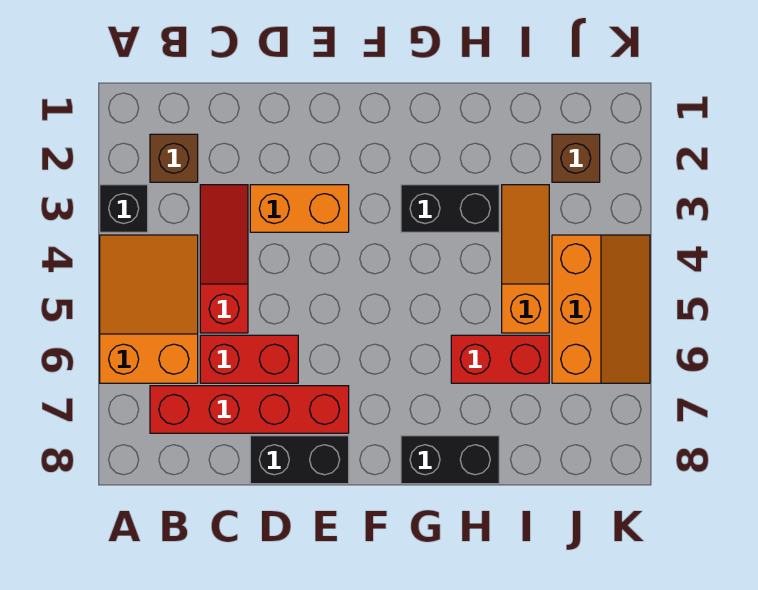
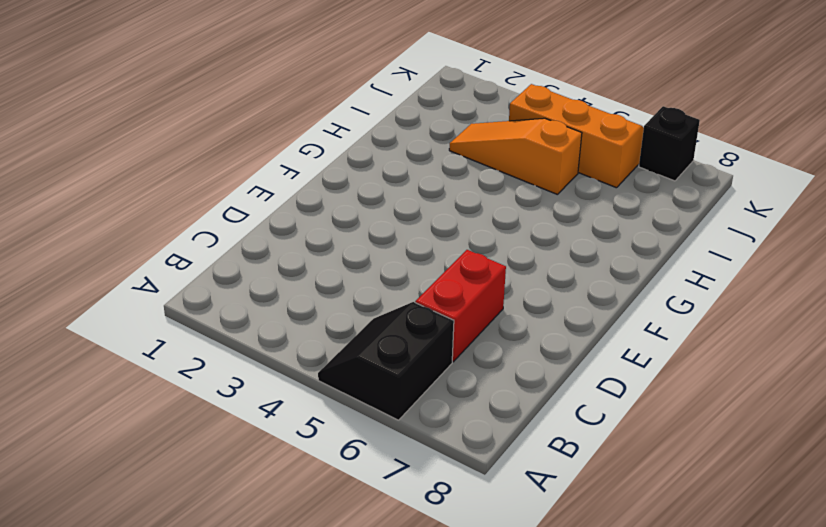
black slope A5:B6 level 1 top 6 -> orange slope A4:B6 level 1 top 6
black brick K7 level 1 -> black brick A3 level 1
none -> brown brick B2 level 1
none -> red brick B7:E7 level 1
none -> red slope C3:C5 level 1 top 5

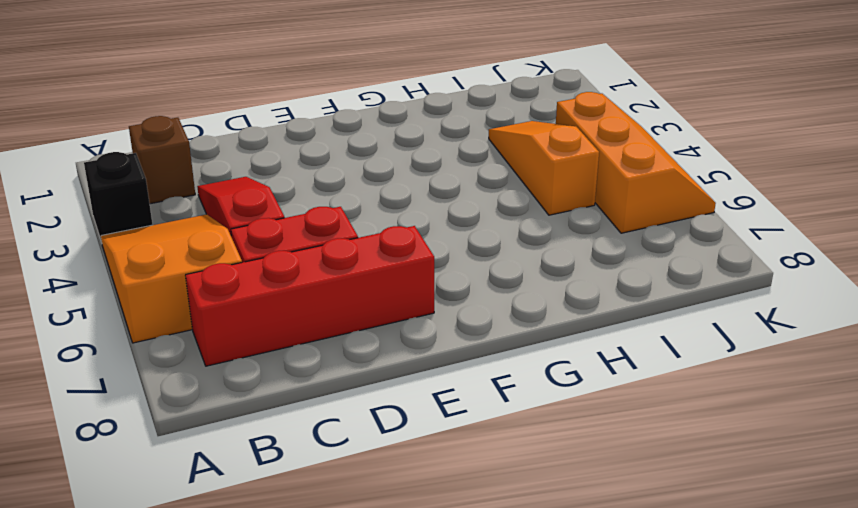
none -> orange brick D3:E3 level 1
none -> black brick D8:E8 level 1
none -> black brick G3:H3 level 1

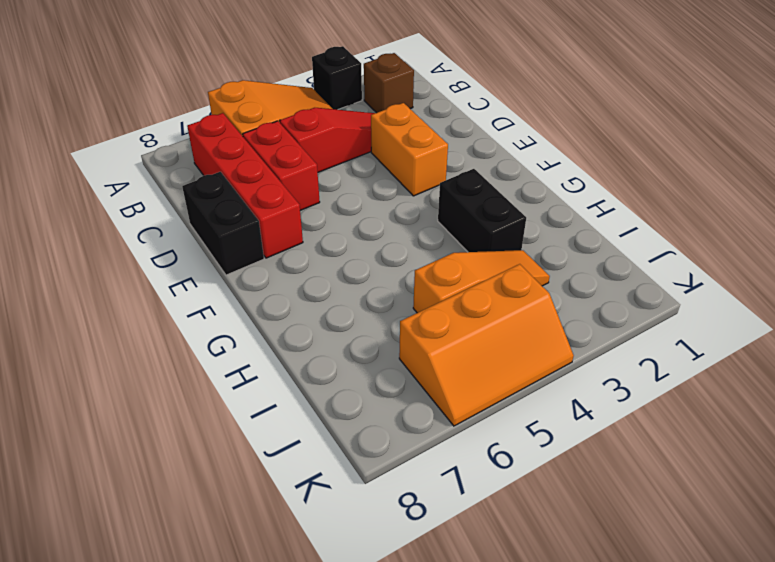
none -> black brick G8:H8 level 1
none -> red brick H6:I6 level 1
none -> brown brick J2 level 1

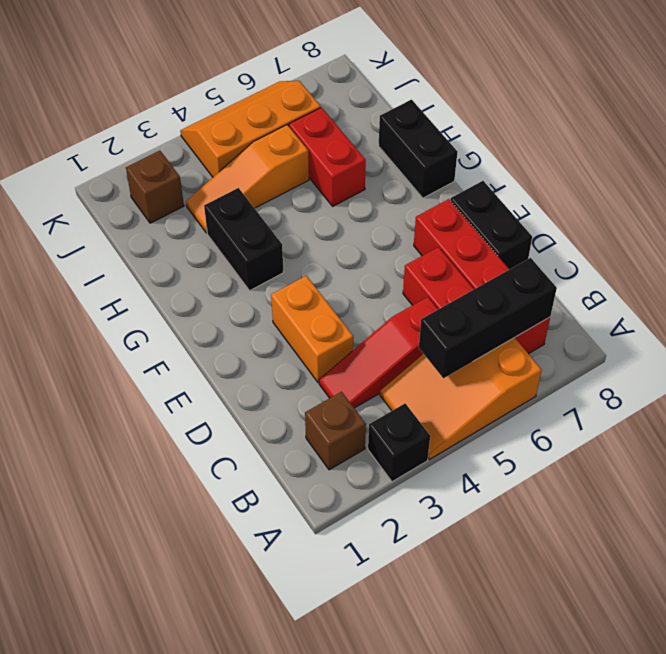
black brick B5:B7 level 2 -> none

